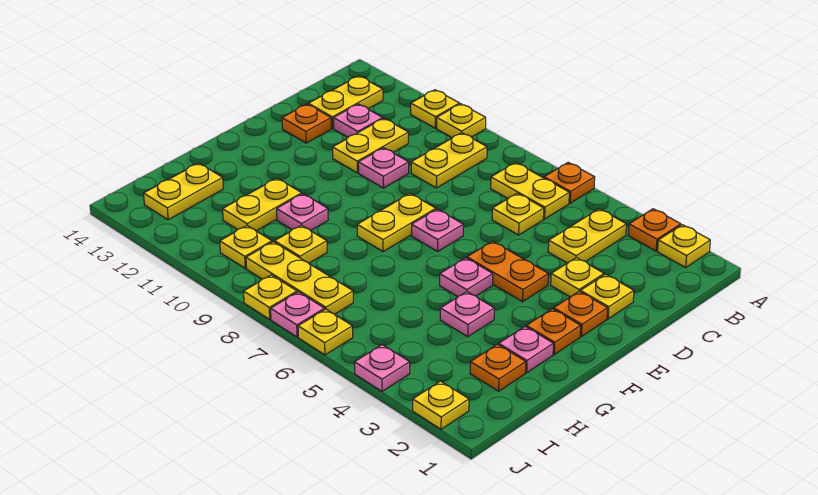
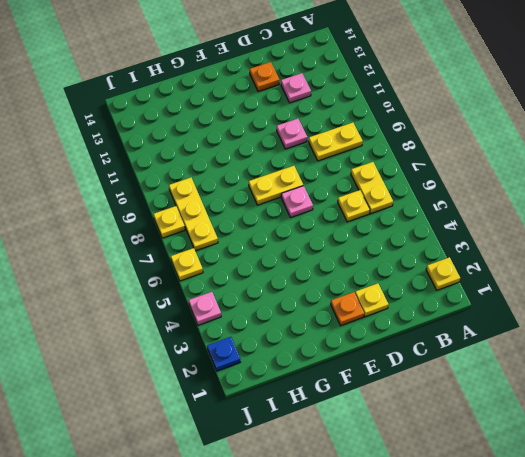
blue plate J2 level 1 -> yellow plate J2 level 1
none -> orange plate A3 level 1
none -> orange plate A6 level 1
none -> yellow plate A10 level 1
none -> yellow plate A11 level 1

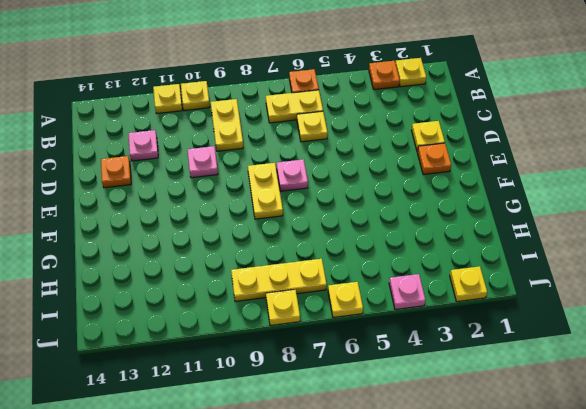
none -> yellow plate B4:C4 level 1
none -> yellow plate B13:C13 level 1
none -> yellow plate C11:D11 level 1
none -> yellow plate D3 level 1

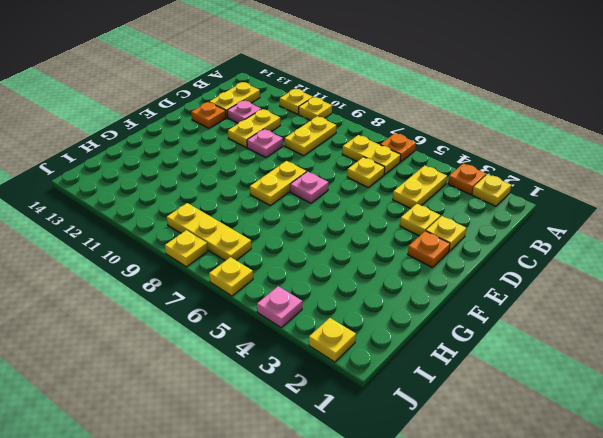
none -> orange plate E4:E5 level 1
none -> orange plate F2 level 1
none -> pink plate F5 level 1
none -> pink plate G2 level 1

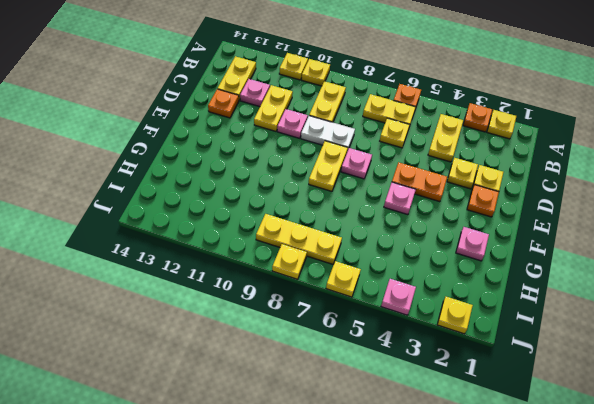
white plate D8:D9 level 1 -> none
none -> orange plate F2 level 1
none -> pink plate G4 level 1
none -> pink plate G10 level 1
none -> yellow plate G11:H11 level 1

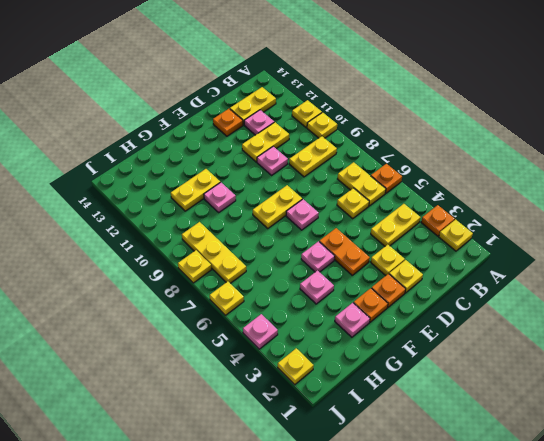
none -> orange plate H2 level 1
none -> yellow plate H9 level 1
none -> yellow plate H13:I13 level 1
none -> yellow plate I10 level 1

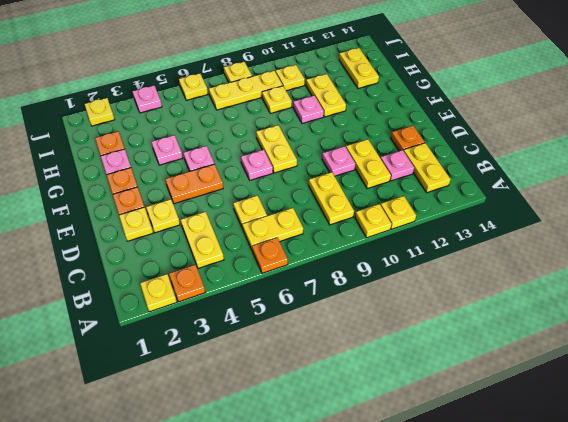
none -> pink plate J7 level 1

